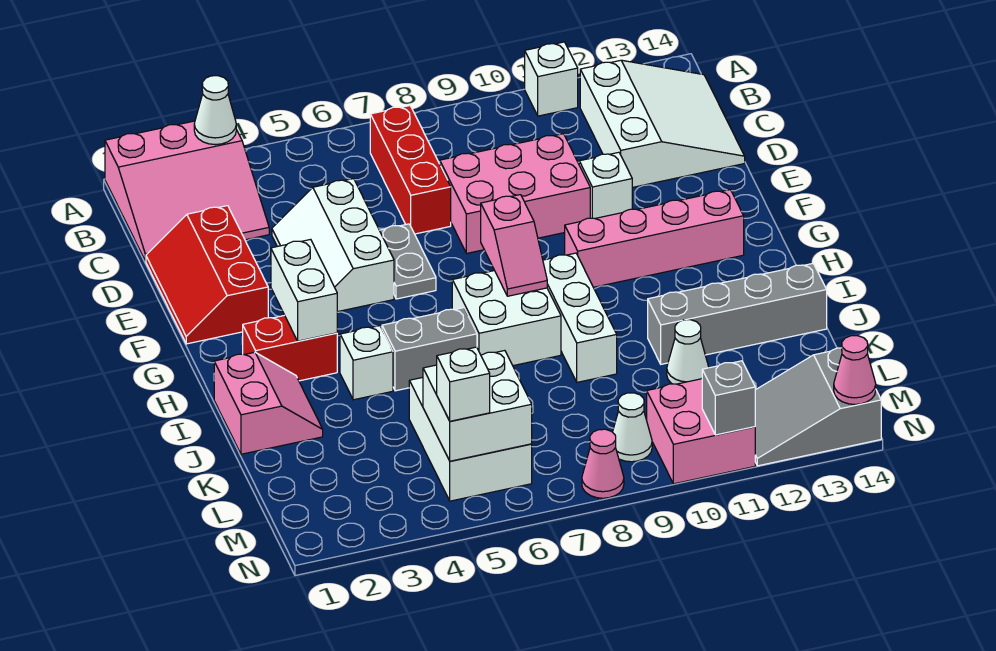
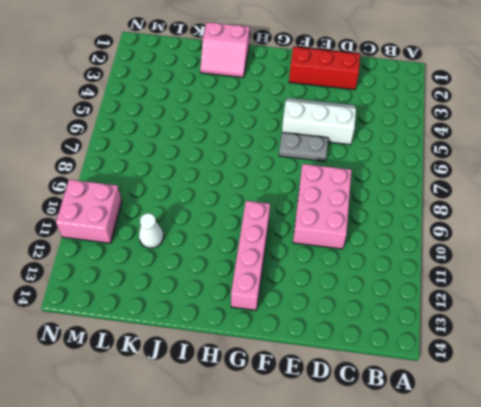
none -> pink slope A1:C3 level 1 top A
none -> white brick A11 level 1
none -> red brick B7:D7 level 1
none -> white slope B12:D14 level 1 top 12

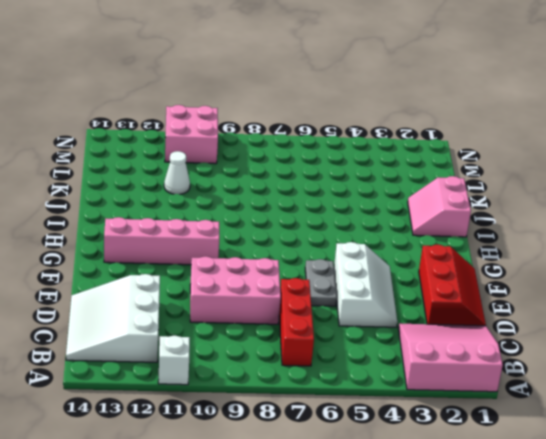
none -> white brick E11 level 1
none -> red brick H2:H3 level 1
none -> white brick H7:I8 level 1
none -> white brick H9:J9 level 1

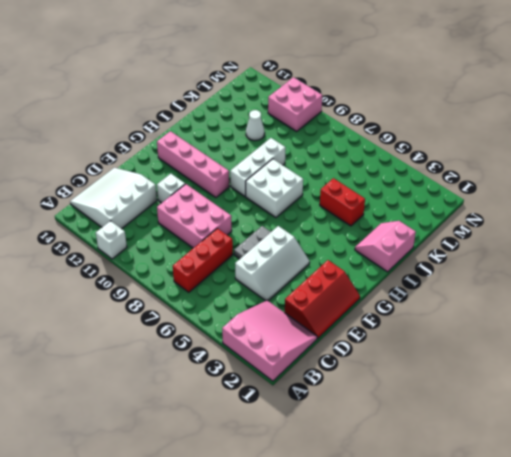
red brick J4:J5 level 1 -> red brick H2:H3 level 1
none -> white brick I4 level 1
none -> grey brick I5:I6 level 1
none -> grey brick J11:J14 level 1
none -> white brick K5:M6 level 1

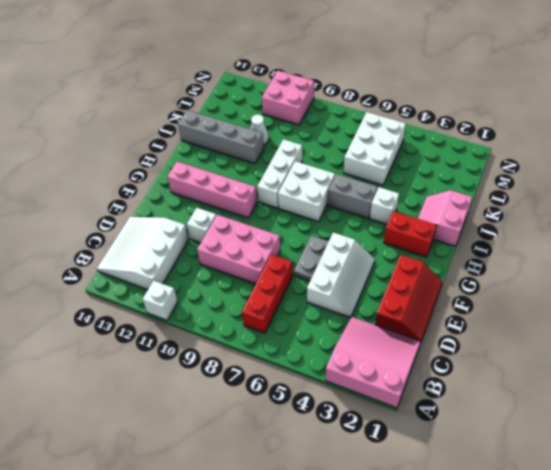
none -> white cone M9 level 1
none -> grey slope M12:N14 level 1 top 14
none -> pink cone N8 level 1
none -> white cone A3 level 2

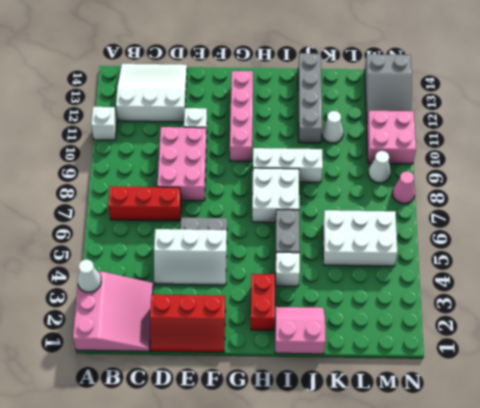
none -> white brick G3:H3 level 2
none -> pink slope G8:H8 level 2 top G
none -> white brick L5:M6 level 2
none -> grey brick N11 level 2

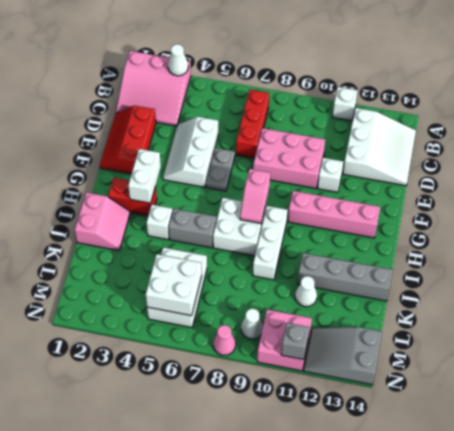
none -> pink cone N14 level 2
none -> white brick M5 level 3

